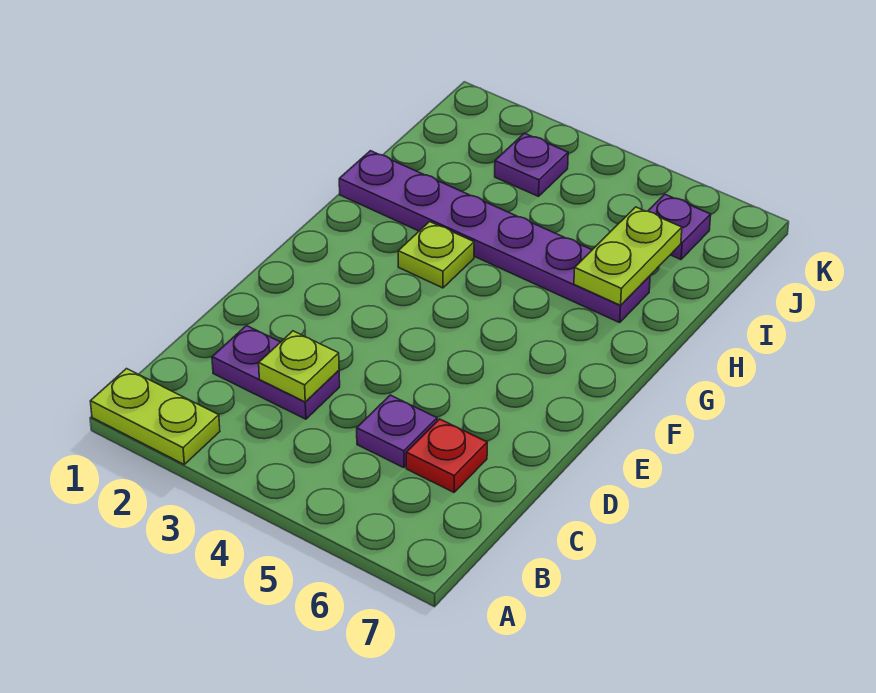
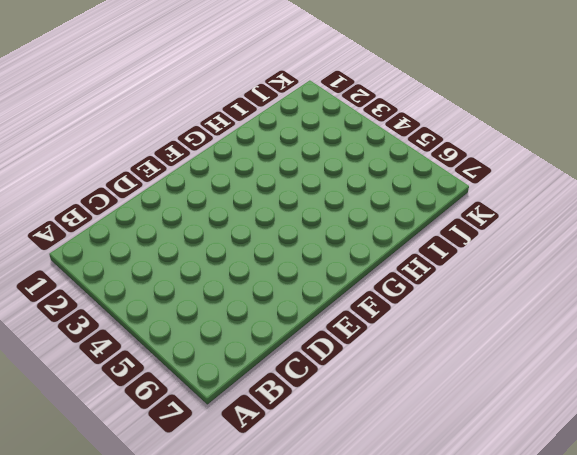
none -> lime plate A1:A2 level 1
none -> purple plate C2:C3 level 1

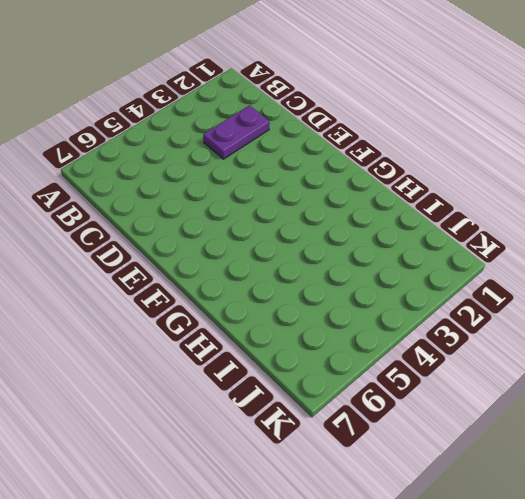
none -> lime plate A1:A2 level 1
none -> purple plate C5 level 1

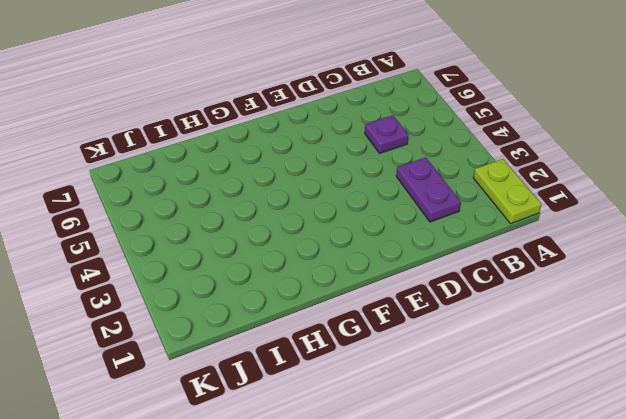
none -> red plate C6 level 1
none -> lime plate G3 level 1

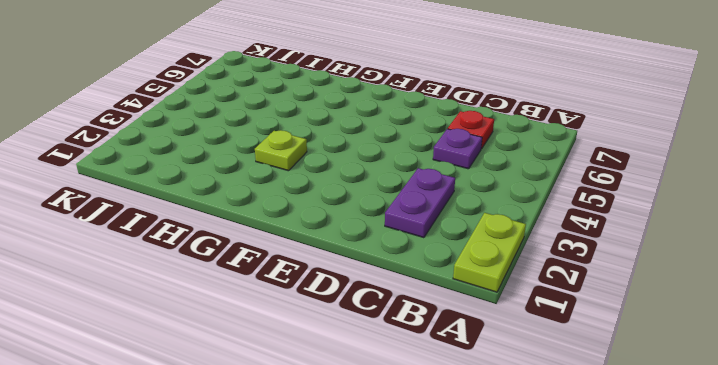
none -> purple plate H1:H6 level 1
none -> purple plate J3 level 1

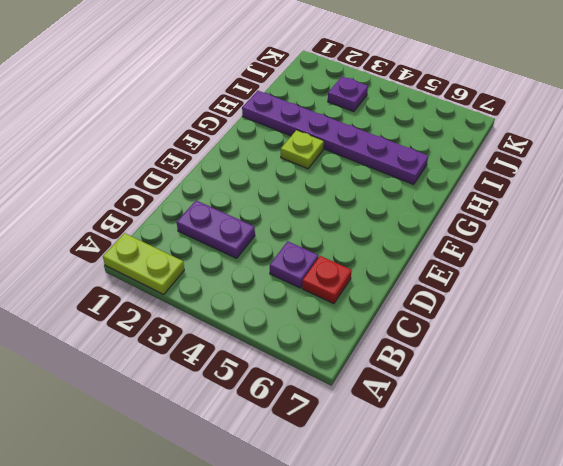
none -> purple plate J6 level 1
none -> lime plate C3 level 2

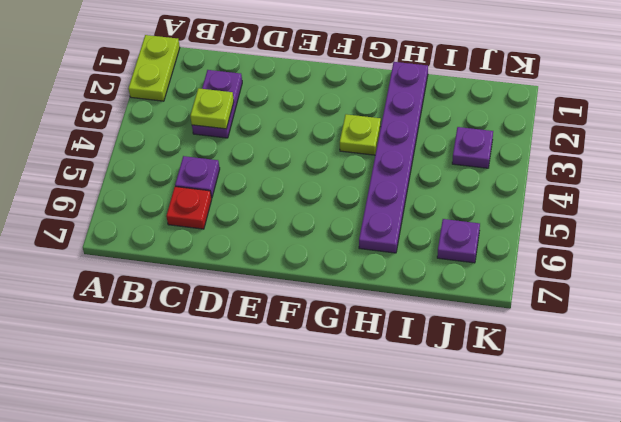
none -> lime plate H6:I6 level 2

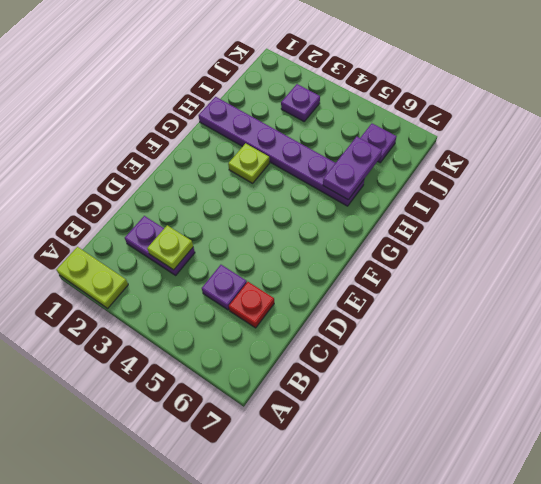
purple plate H6:I6 level 2 -> lime plate H6:I6 level 2

